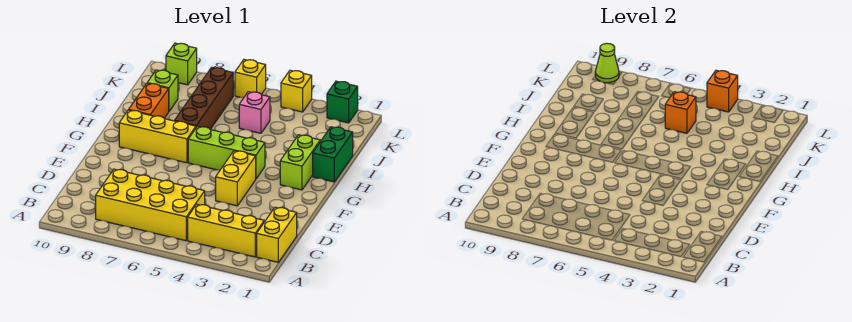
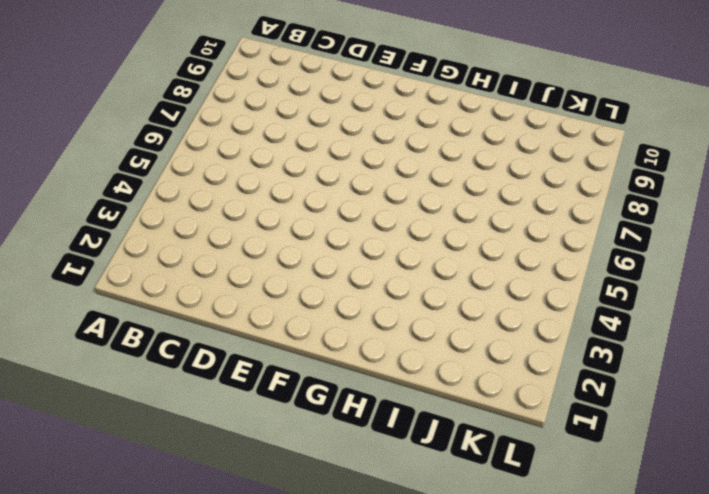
none -> yellow brick B1:C1 level 1
none -> yellow brick B2:B4 level 1
none -> yellow brick B5:C8 level 1

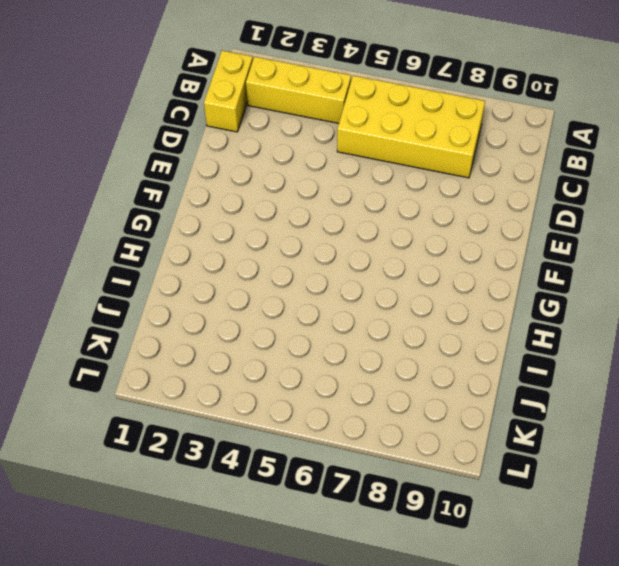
none -> yellow brick E4:F4 level 1
none -> lime brick G2:H2 level 1
none -> lime brick G4:G6 level 1

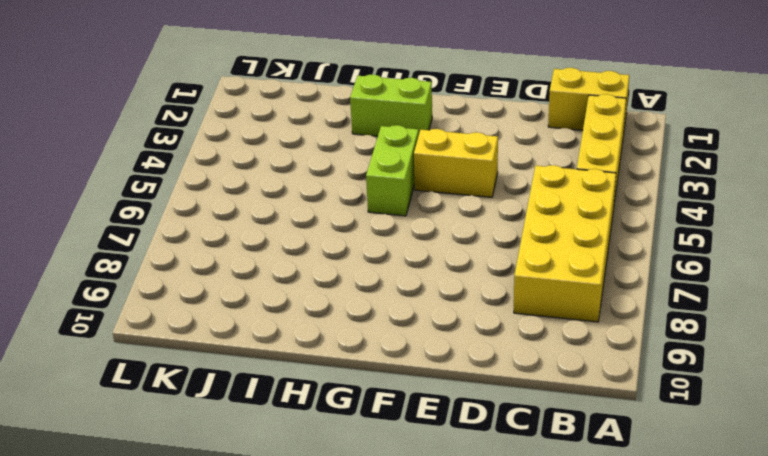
lime brick G4:G5 level 1 -> lime brick G4:G6 level 1
none -> yellow brick G7:G9 level 1
none -> green brick H1:I1 level 1
none -> brown brick H7:K7 level 1

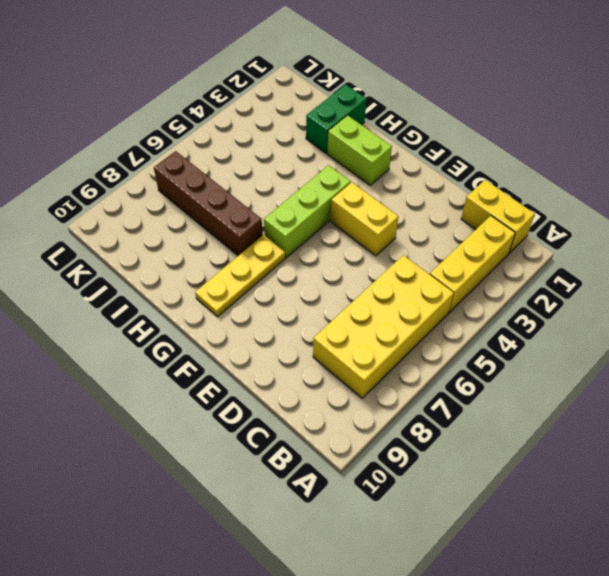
yellow plate G7:G9 level 1 -> yellow brick G7:G9 level 1
green brick I1:I2 level 1 -> green brick H1:I1 level 1
none -> orange brick H9:I9 level 1
none -> pink brick J5 level 1
none -> lime brick J9 level 1

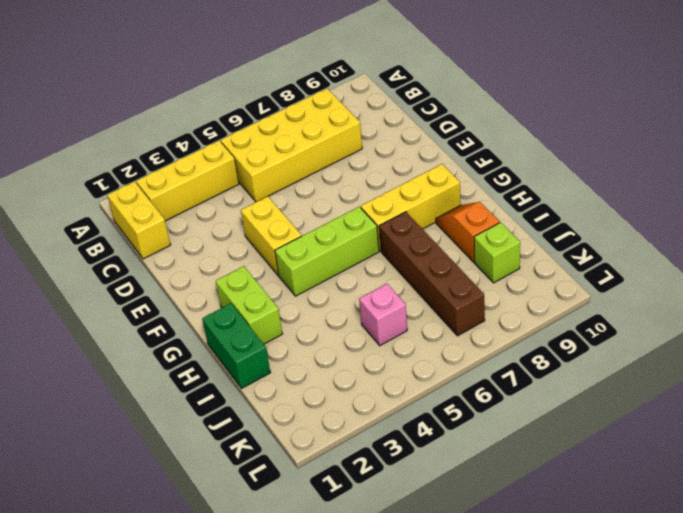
orange slope H9:I9 level 1 top I -> orange brick H9:I9 level 1
none -> green brick L2 level 1
none -> yellow brick L4 level 1
none -> yellow brick L6 level 1

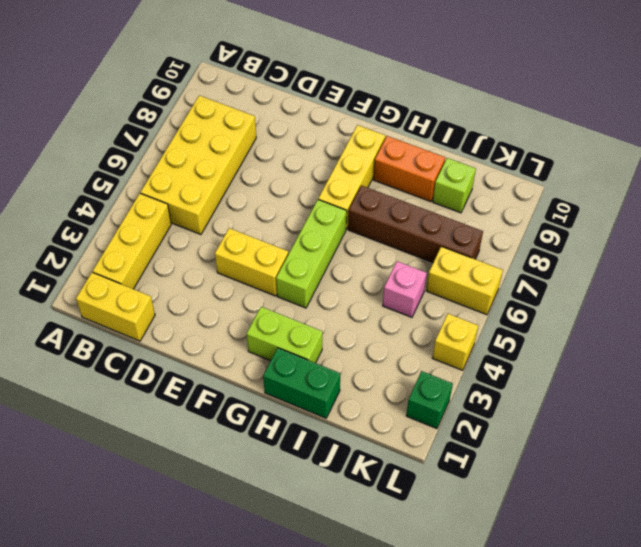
yellow brick K6:L6 level 1 -> yellow brick L6 level 1
none -> lime brick L9 level 1
none -> orange brick J5 level 2
none -> orange brick L4 level 2

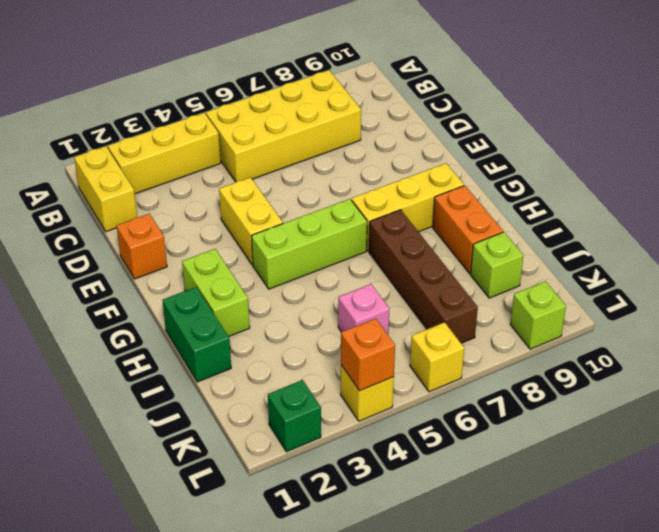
orange brick E1 level 1 -> orange brick J5 level 2
none -> lime cone L9 level 2

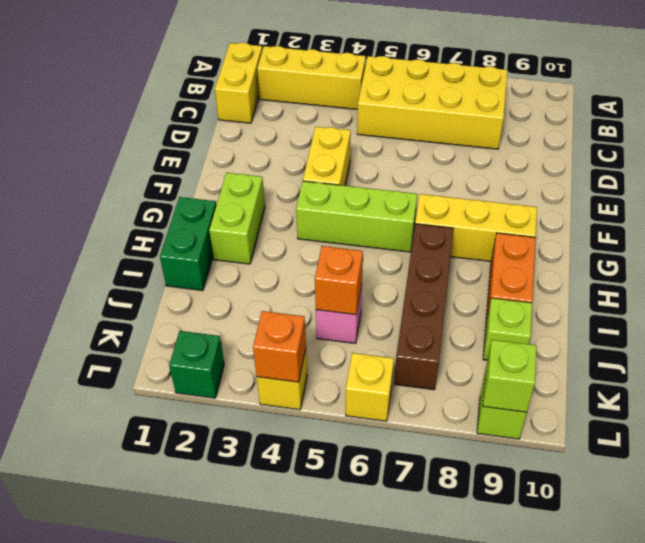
lime brick L9 level 2 -> lime cone L9 level 2

